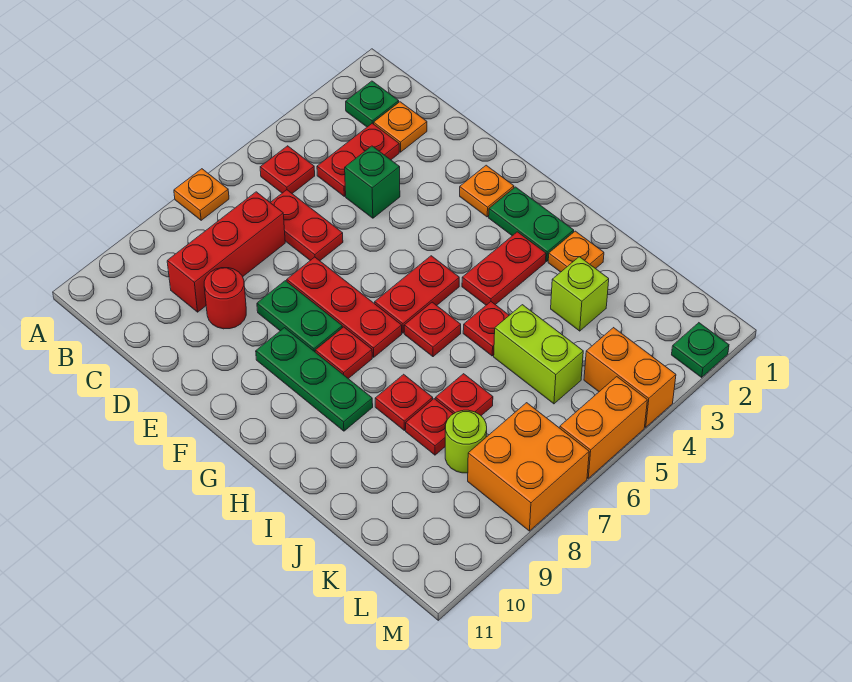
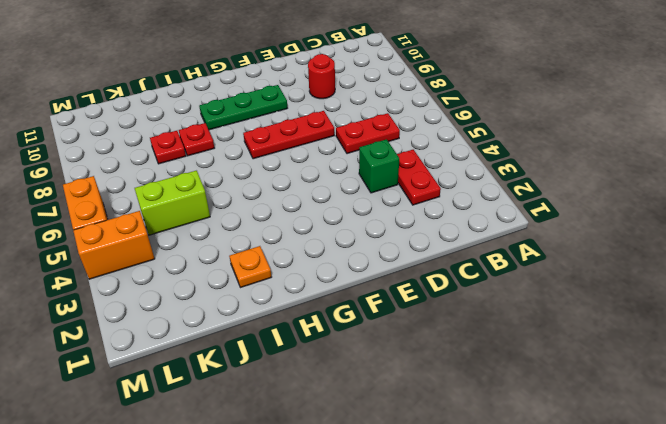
none -> orange plate A7 level 1
none -> green plate B2 level 1
none -> red plate B5 level 1
none -> orange plate C2 level 1

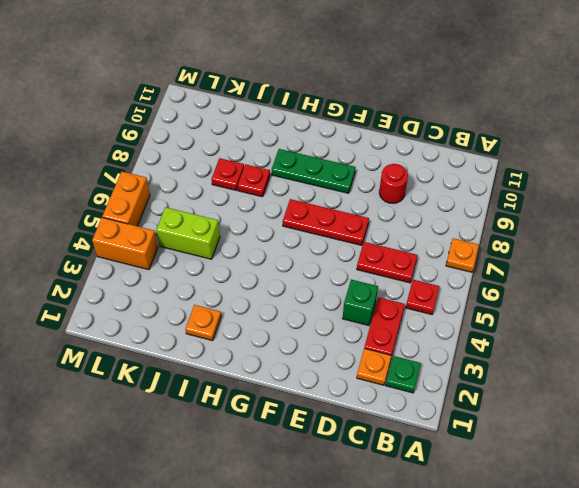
none -> red brick C7:C9 level 1
none -> green plate E8:F8 level 1
none -> orange plate F2 level 1
none -> green plate G2:H2 level 1

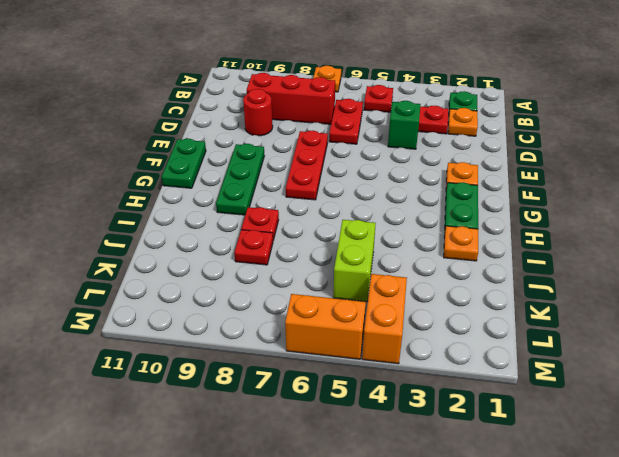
green plate F11:G11 level 1 -> green plate E8:F8 level 1
none -> red plate G5:G6 level 1
none -> red plate G8 level 1
none -> red plate H3:H4 level 1
none -> red plate H6 level 1

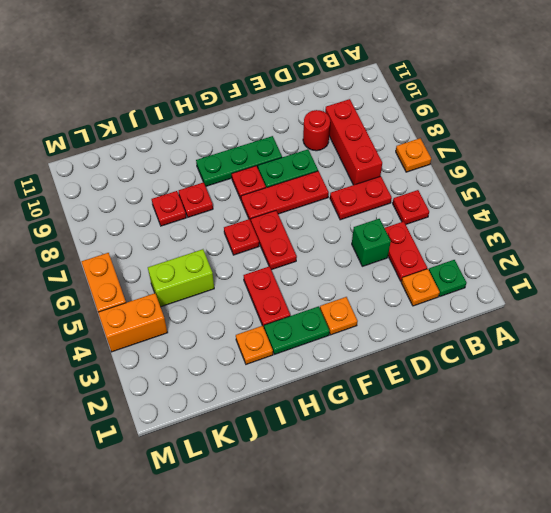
none -> red plate I5 level 1
none -> lime brick J3 level 1
none -> red plate J7 level 1
none -> lime round brick K8 level 1

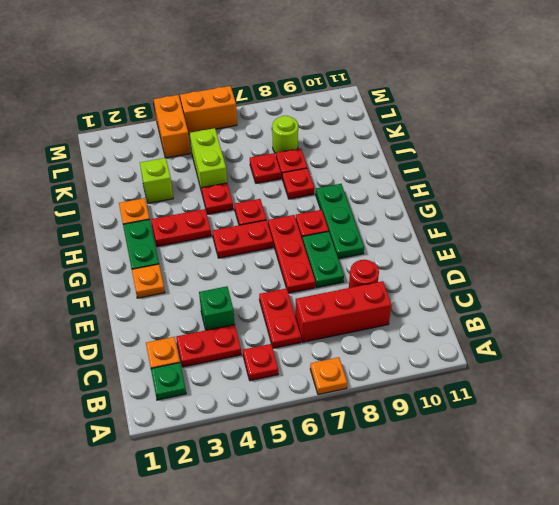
none -> orange brick L7:M8 level 1
none -> green plate M2 level 1

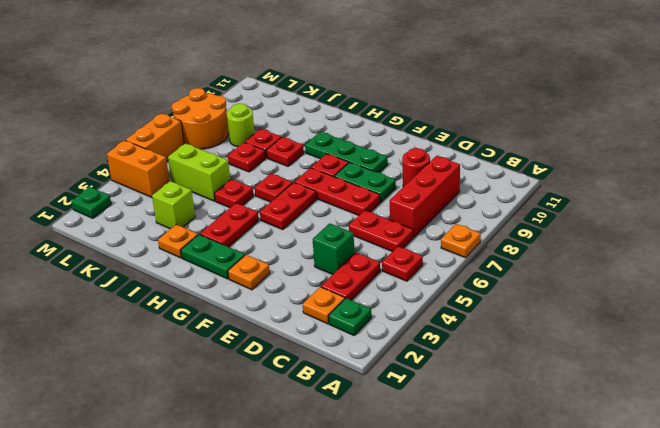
orange round brick L7:M8 level 1 -> orange brick L7:M8 level 1

